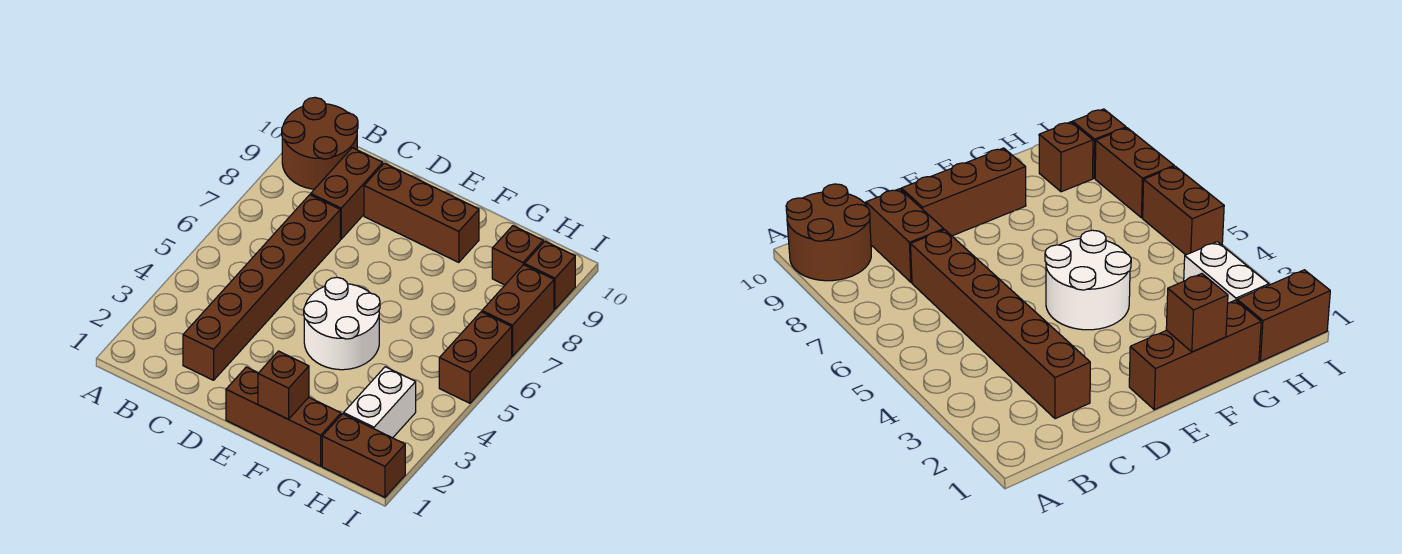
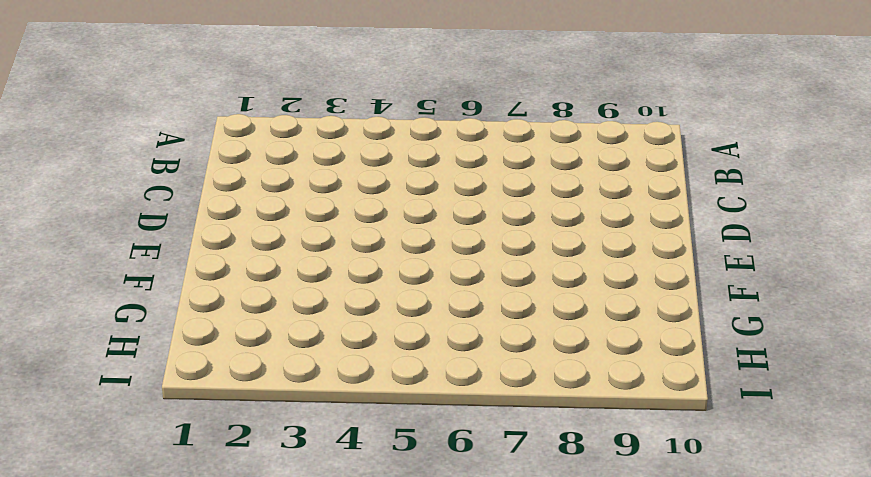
none -> brown round brick A9:B10 level 1
none -> brown brick C2:C7 level 1
none -> brown brick C8:C9 level 1

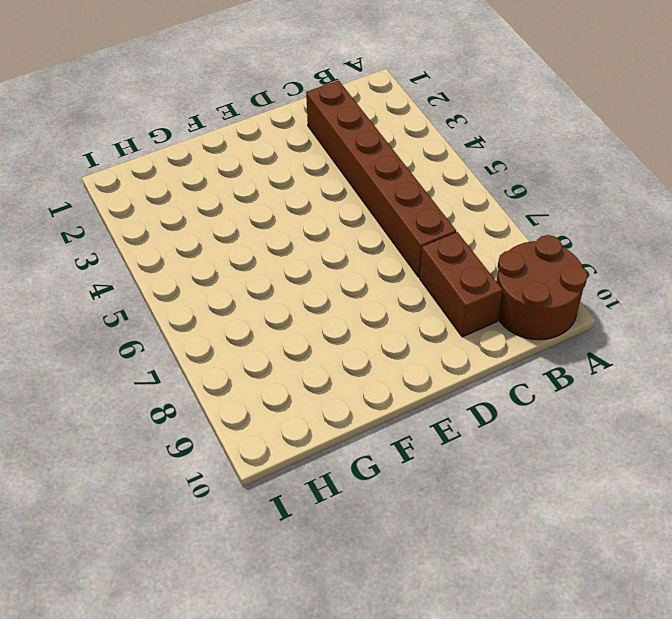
none -> brown brick D9:F9 level 1
none -> brown brick E1:G1 level 1
none -> white round brick E4:F5 level 1

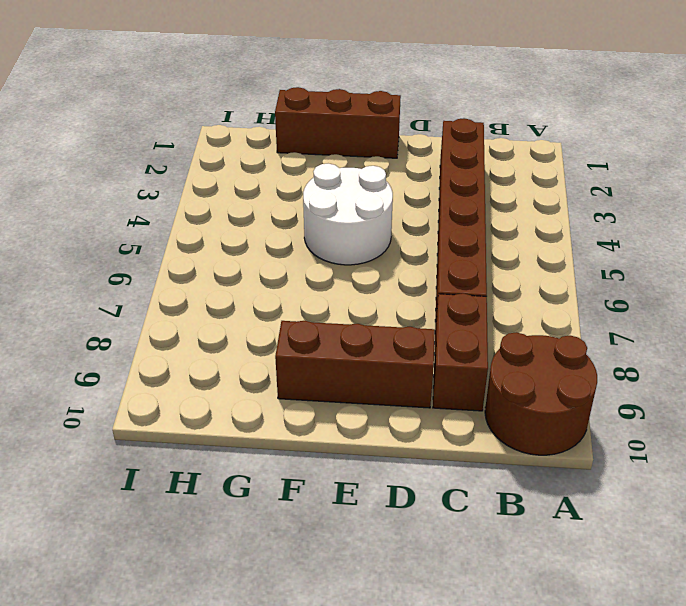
none -> brown brick H1:I1 level 1
none -> white brick H2:H3 level 1
none -> brown brick H9 level 1

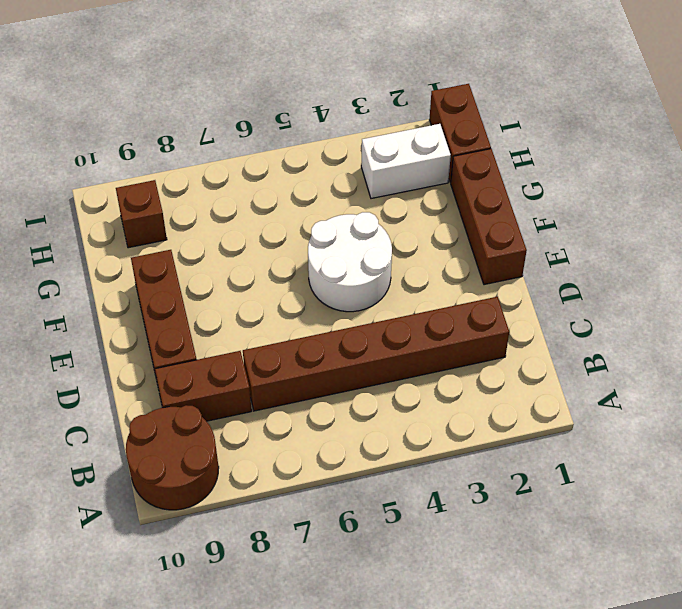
none -> brown brick I5:I6 level 1
none -> brown brick I7:I8 level 1
none -> brown brick I9 level 1

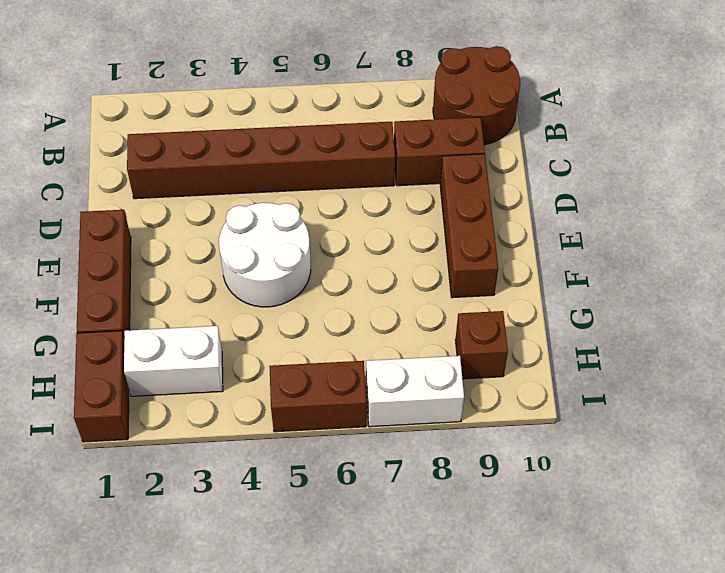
white brick I7:I8 level 1 -> brown brick I7:I8 level 1
none -> brown brick I9 level 1
none -> brown brick F1 level 2

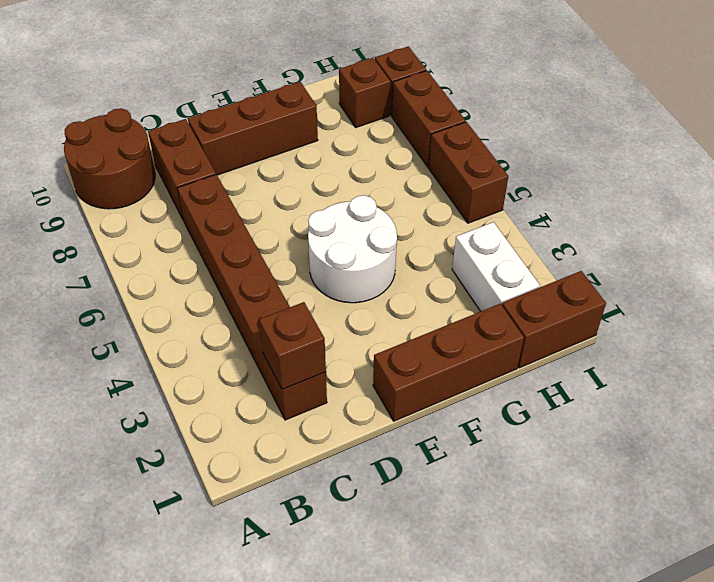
brown brick C2 level 2 -> brown brick F1 level 2

